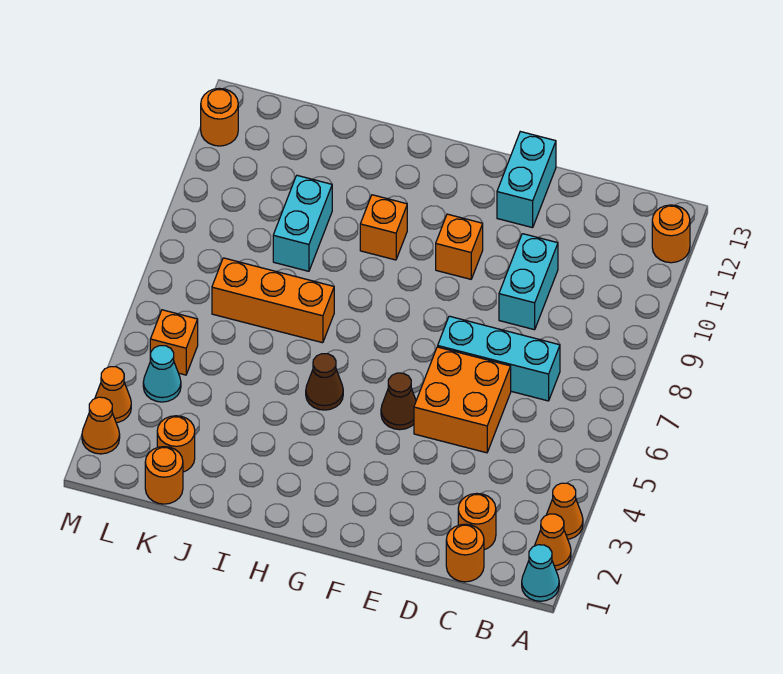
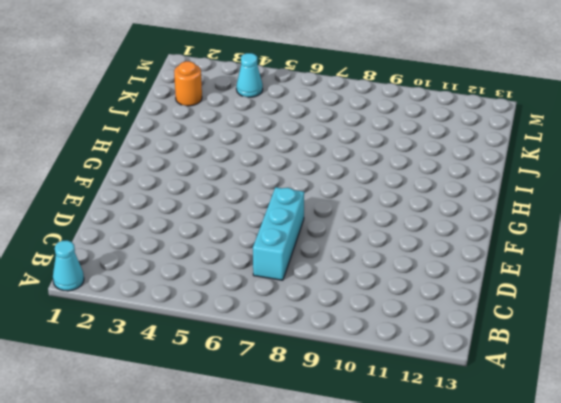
none -> orange cone A2 level 1
none -> orange cone A3 level 1
none -> orange round brick A12 level 1

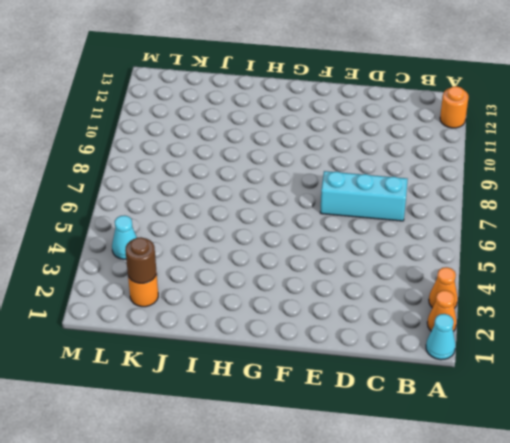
brown round brick K2 level 2 -> none
none -> orange round brick C1 level 1
none -> orange round brick C2 level 1
none -> orange brick D5:E6 level 1

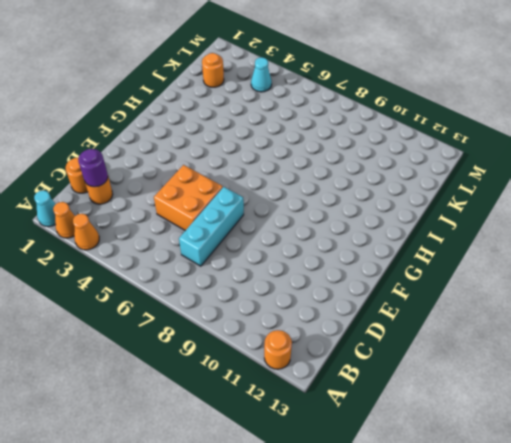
purple round brick C2 level 2 -> none
none -> cyan brick D9:D10 level 1
none -> cyan brick E12:E13 level 1
none -> brown cone F5 level 1

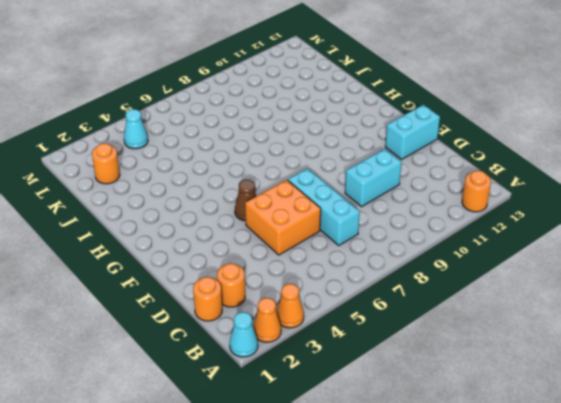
none -> orange brick F10 level 1
none -> brown cone H5 level 1
none -> orange brick H10 level 1

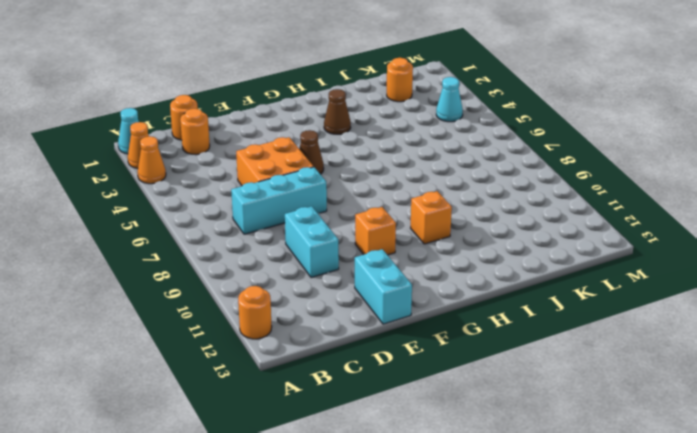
brown cone H3 level 1 -> brown cone H5 level 1
none -> orange brick I7:K7 level 1
none -> cyan brick J9:J10 level 1
none -> orange round brick K1 level 1

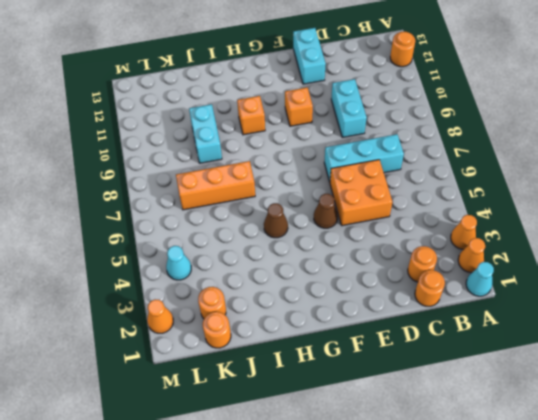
none -> orange brick L5 level 1
none -> orange cone M3 level 1
none -> orange round brick M12 level 1

